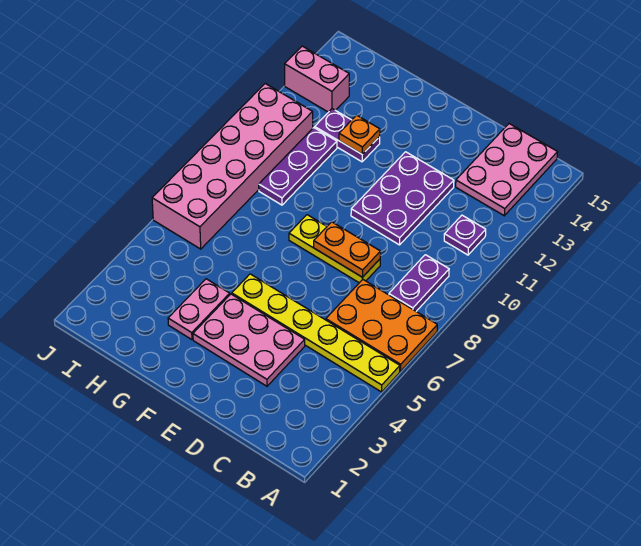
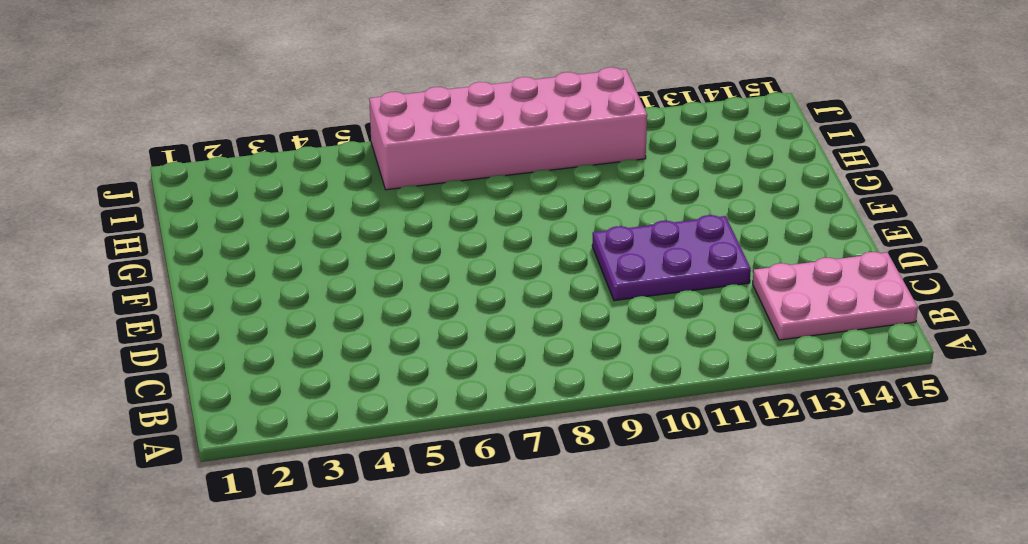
none -> yellow plate A5:F5 level 1
none -> orange plate A6:C7 level 1
none -> purple plate B8:B9 level 1

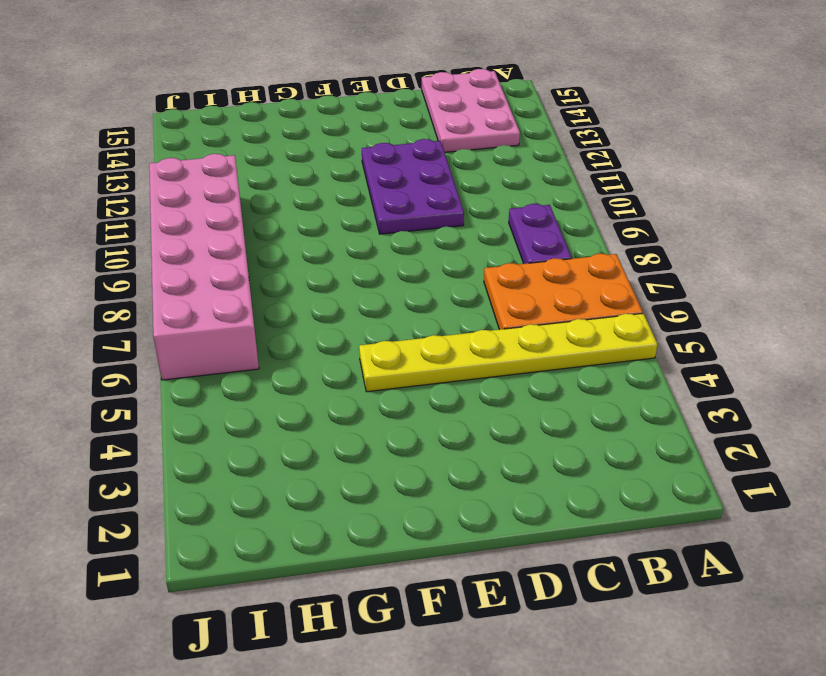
none -> purple plate B11 level 1
none -> pink plate D3:F4 level 1
none -> yellow plate D8:F8 level 1

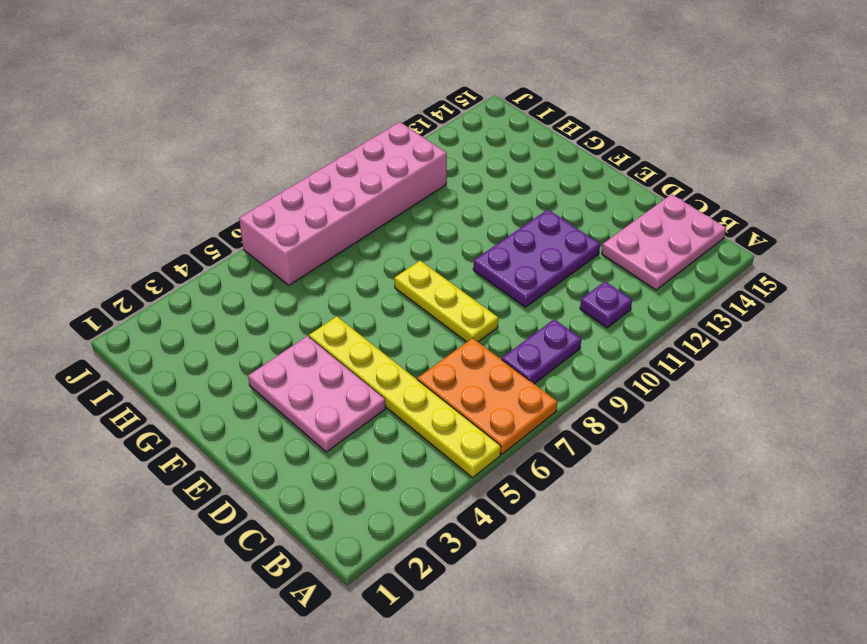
none -> pink plate G3:G4 level 1
none -> purple plate G12:H12 level 1
none -> purple plate H9:H11 level 1

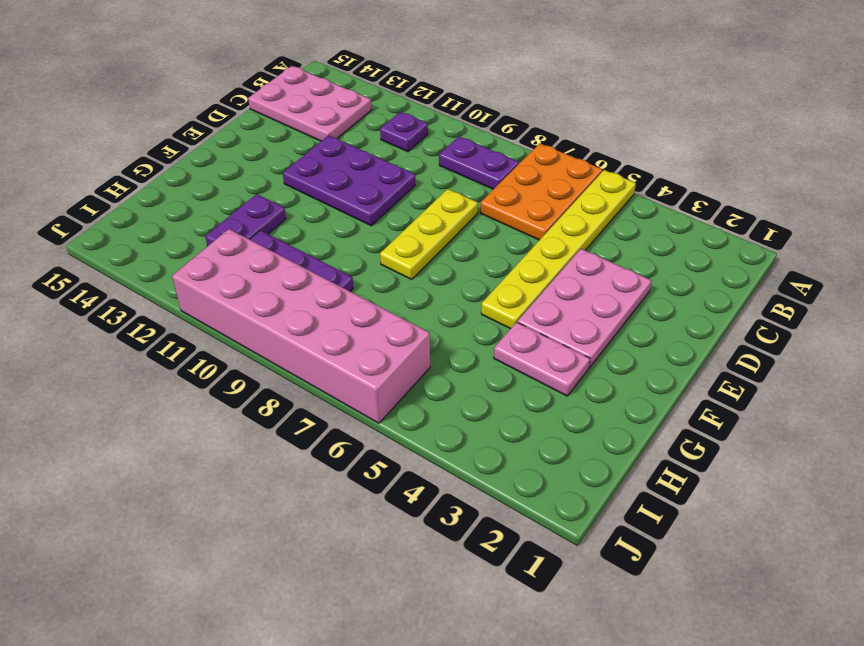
none -> pink brick I13:J13 level 1
none -> orange plate D8:E8 level 2
none -> orange plate G12 level 2

